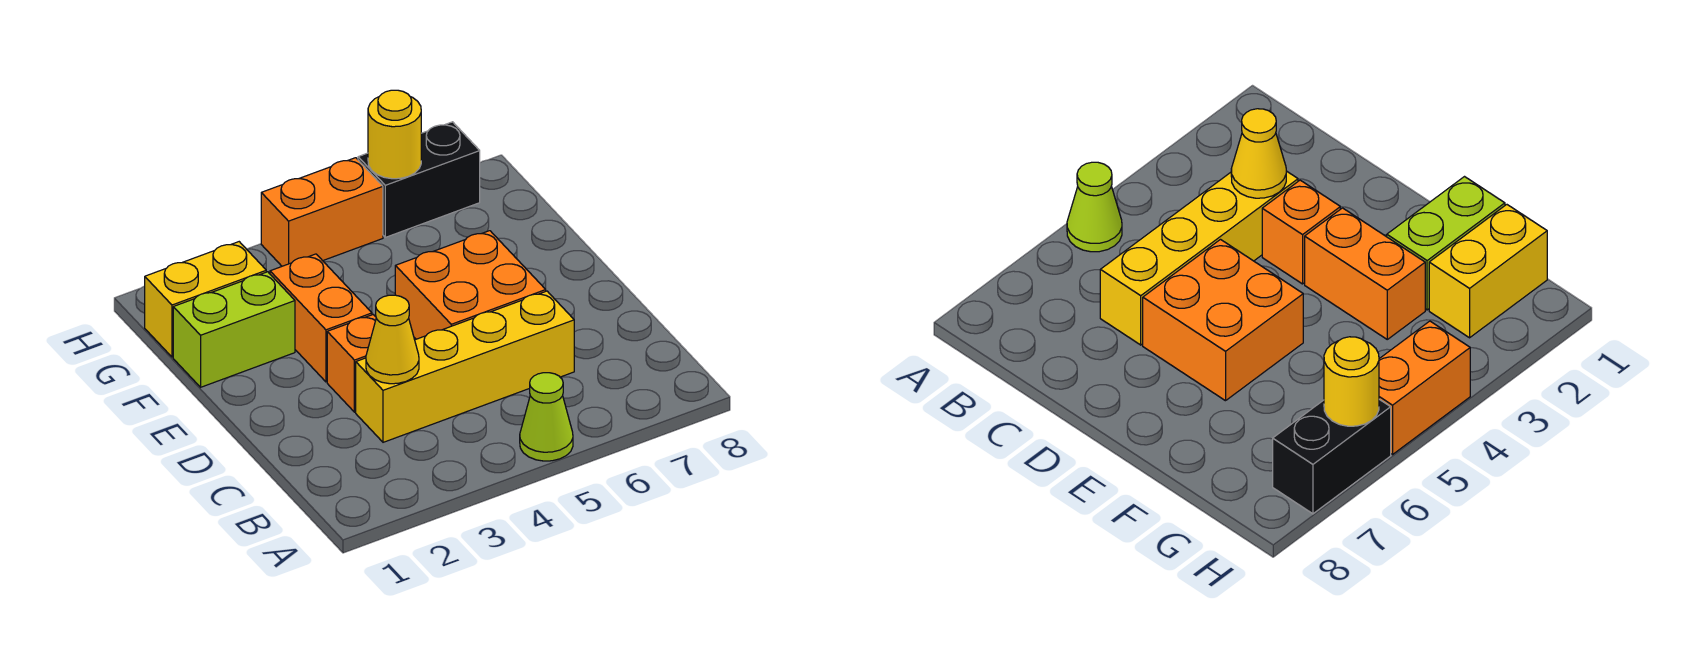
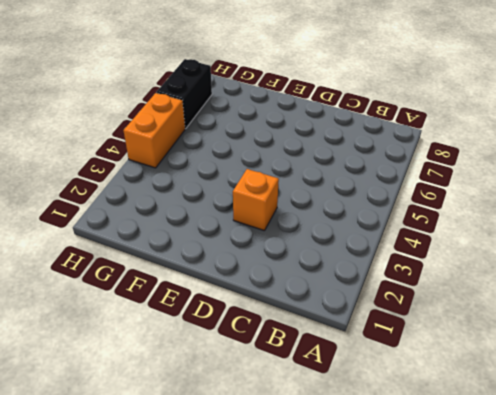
none -> lime cone A5 level 1
none -> yellow brick C3:C6 level 1

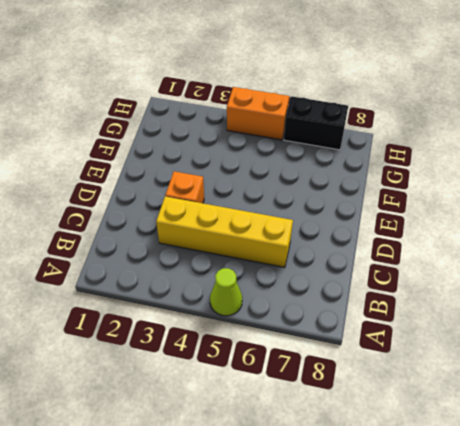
none -> orange brick D5:E6 level 1
none -> orange brick E3:F3 level 1

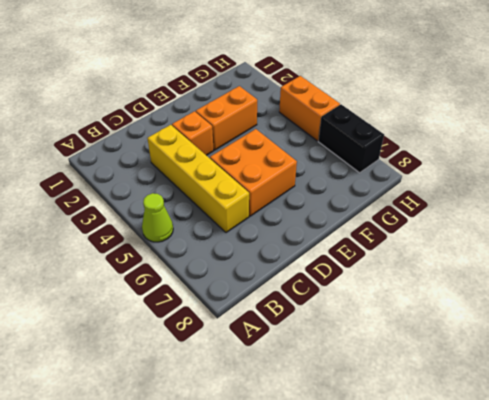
none -> lime brick F1:F2 level 1
none -> yellow brick G1:G2 level 1

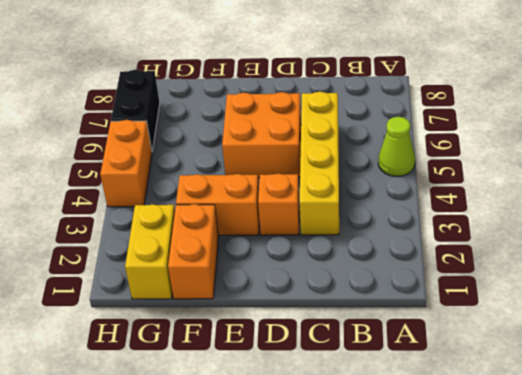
orange brick F1:F2 level 1 -> lime brick F1:F2 level 1
none -> yellow cone C3 level 2
none -> yellow round brick H6 level 2

